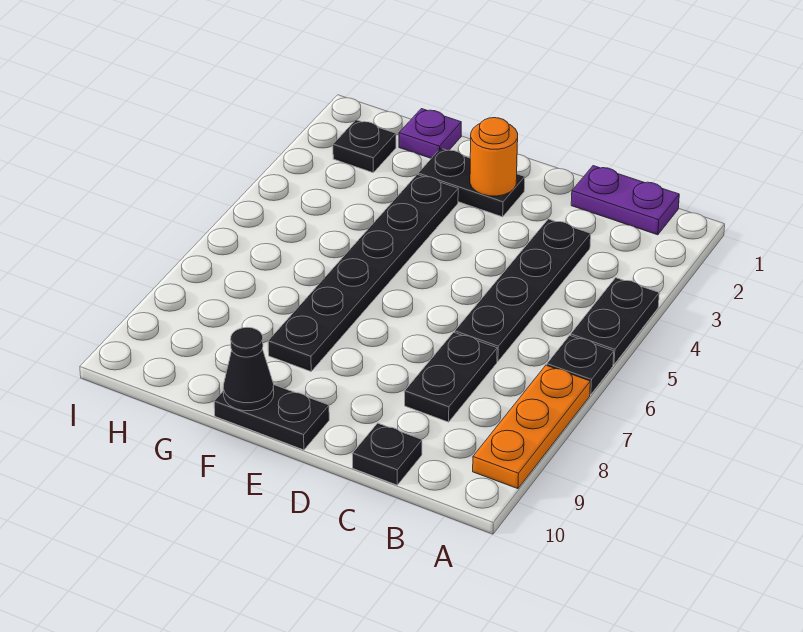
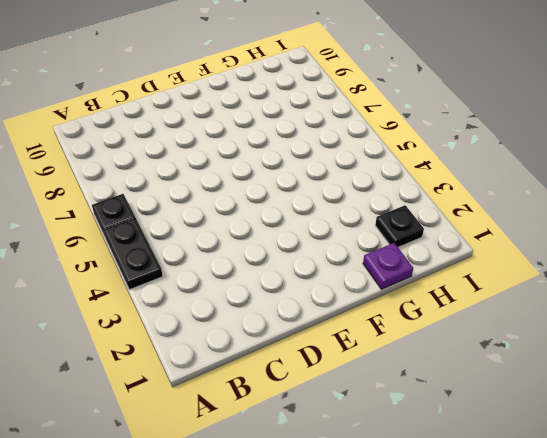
none -> orange plate A7:A9 level 1
none -> purple plate B1:C1 level 1
none -> black plate C3:C6 level 1

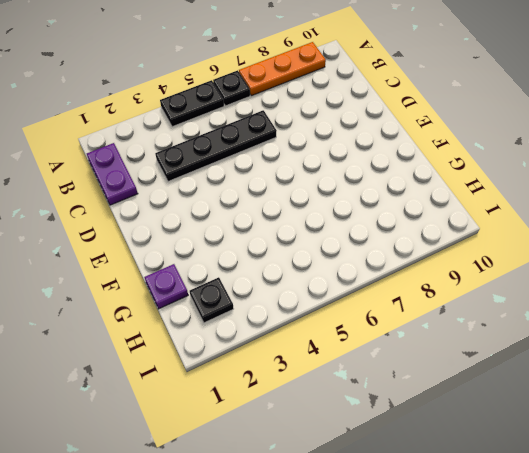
none -> black plate C7:C8 level 1
none -> black plate C10 level 1
none -> black plate E2:F2 level 1

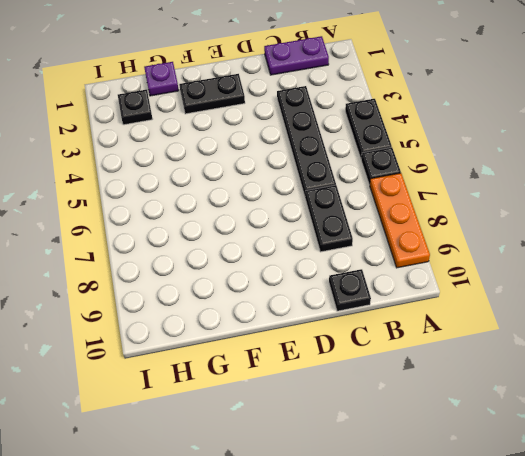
none -> black plate E10:F10 level 1
none -> black plate F3:F8 level 1
none -> orange round brick E2 level 2

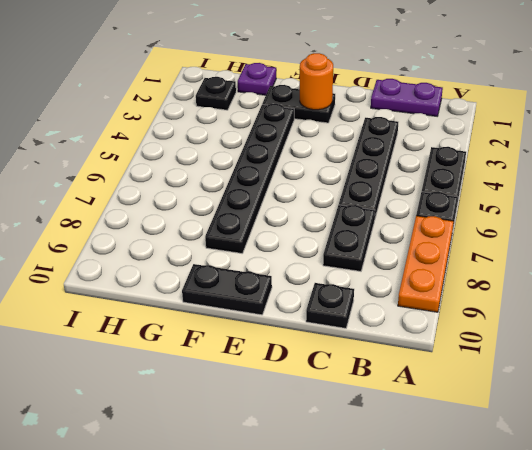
none -> black cone F10 level 2

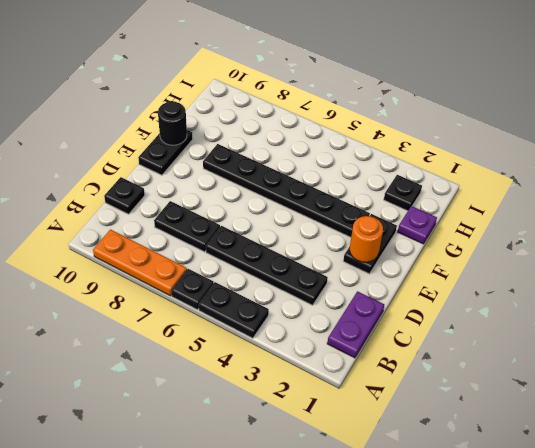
black round brick F10 level 2 -> black cone F10 level 2

